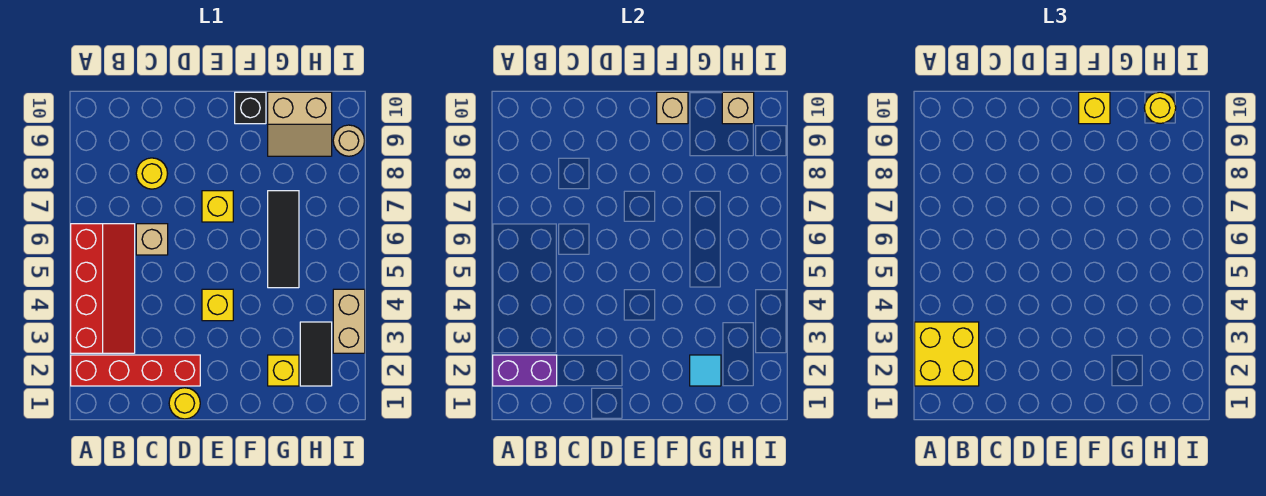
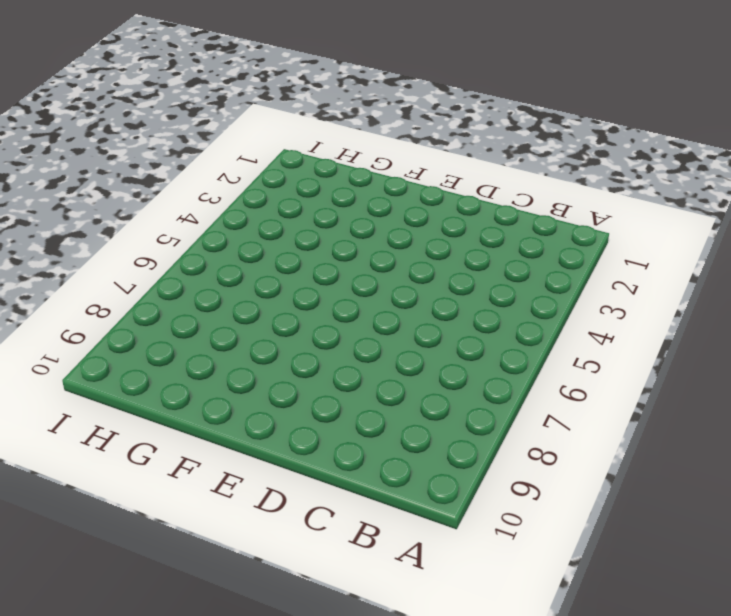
none -> red brick A2:D2 level 1
none -> red slope A3:B6 level 1 top A
none -> tan brick C6 level 1

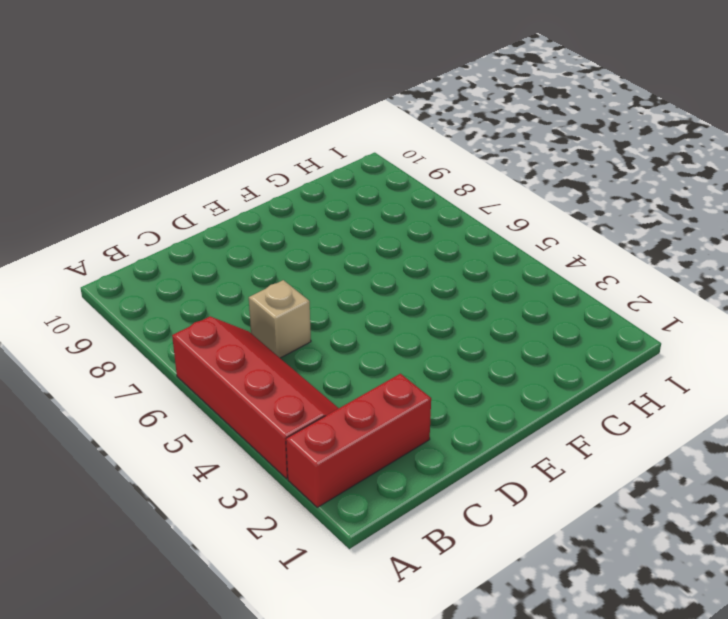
red brick A2:C2 level 1 -> red brick A2:D2 level 1
none -> yellow round brick C8 level 1
none -> yellow round brick D1 level 1
none -> yellow brick E4 level 1

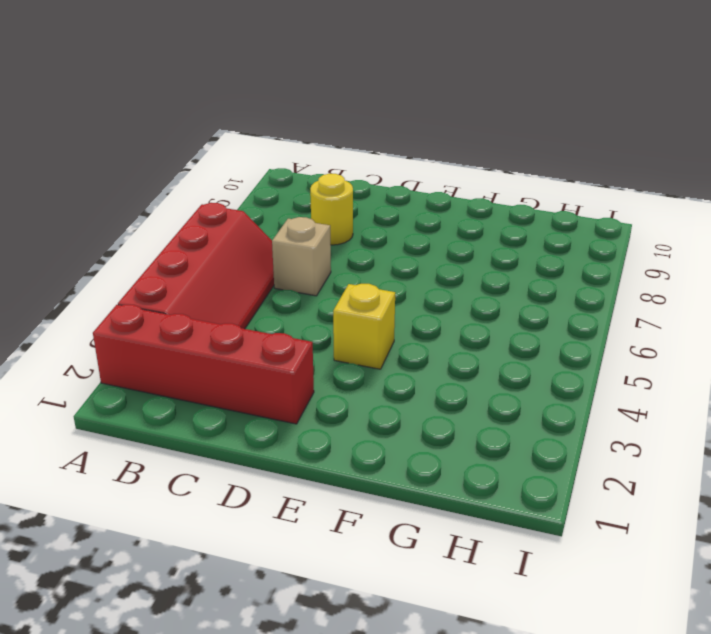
none -> yellow round brick D1 level 1
none -> yellow brick E7 level 1
none -> black brick F10 level 1

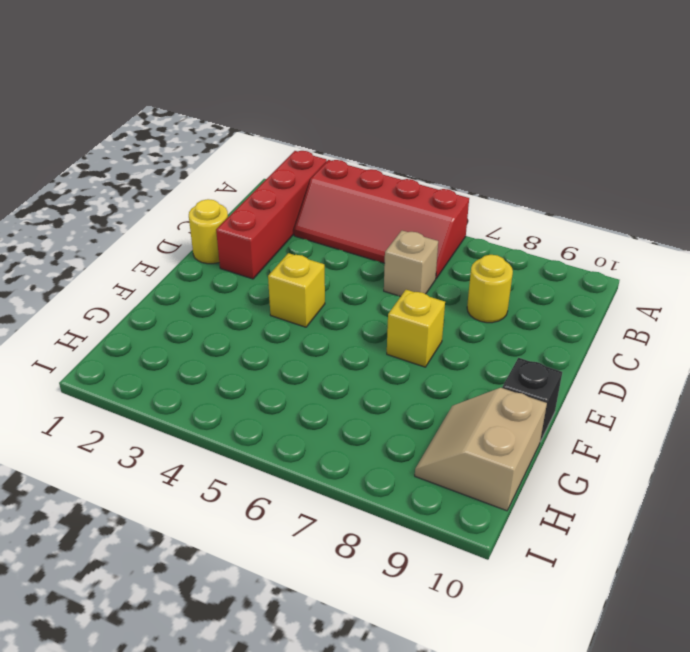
none -> yellow brick G2 level 1
none -> black tile G5:G7 level 1
none -> black tile H2:H3 level 1

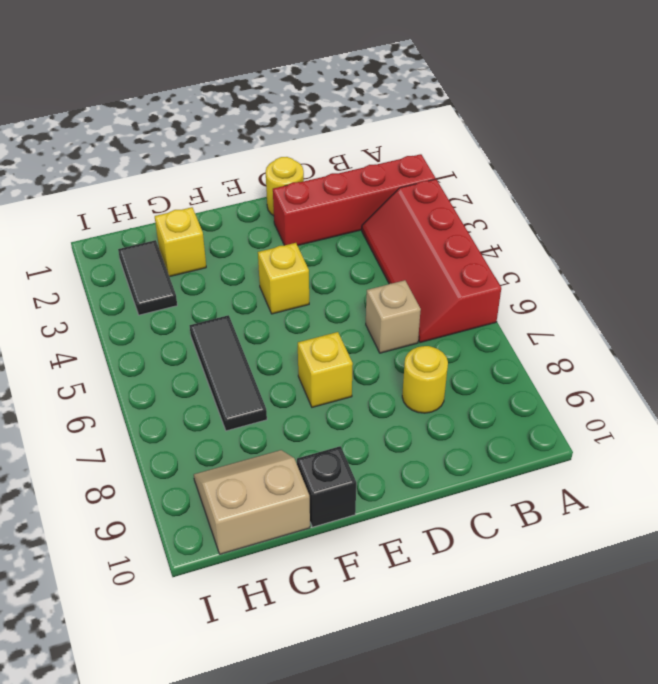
none -> tan brick I3:I4 level 1
none -> tan round brick I9 level 1
none -> purple brick A2:B2 level 2

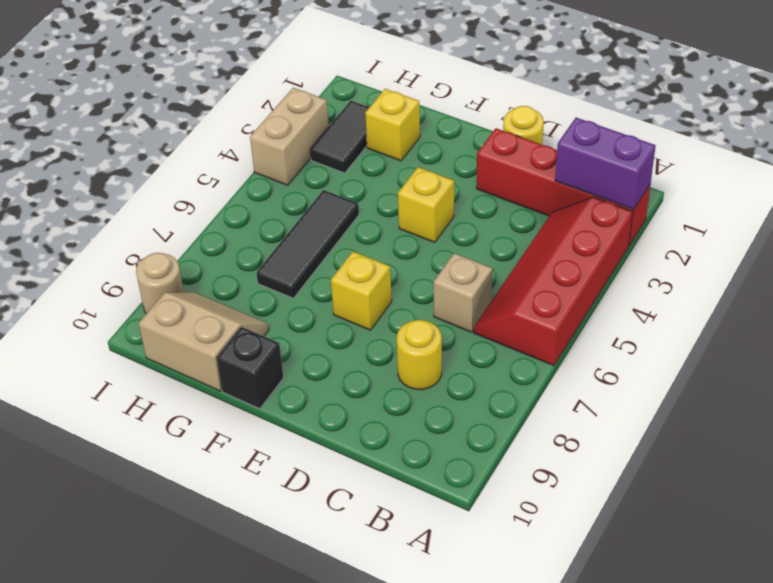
none -> tan brick F10 level 2
none -> cyan tile G2 level 2
none -> tan brick H10 level 2

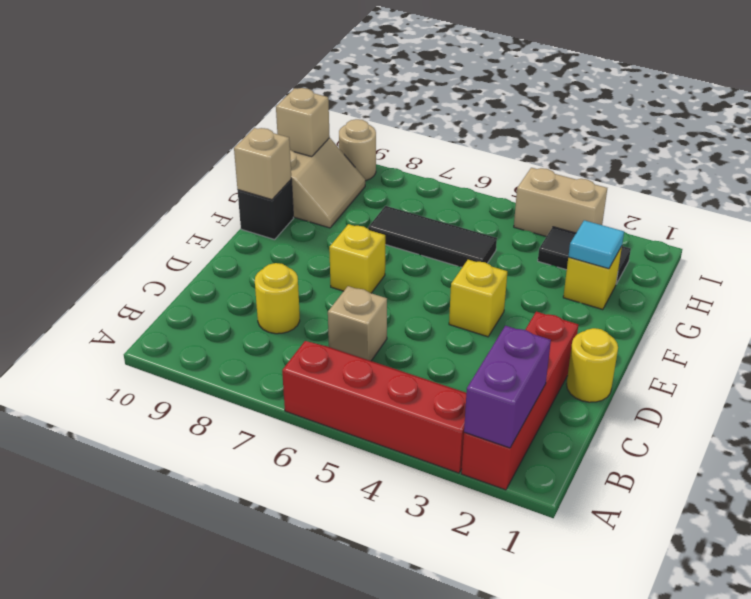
none -> yellow brick A2:B3 level 3
none -> yellow brick F10 level 3
none -> yellow round brick H10 level 3

